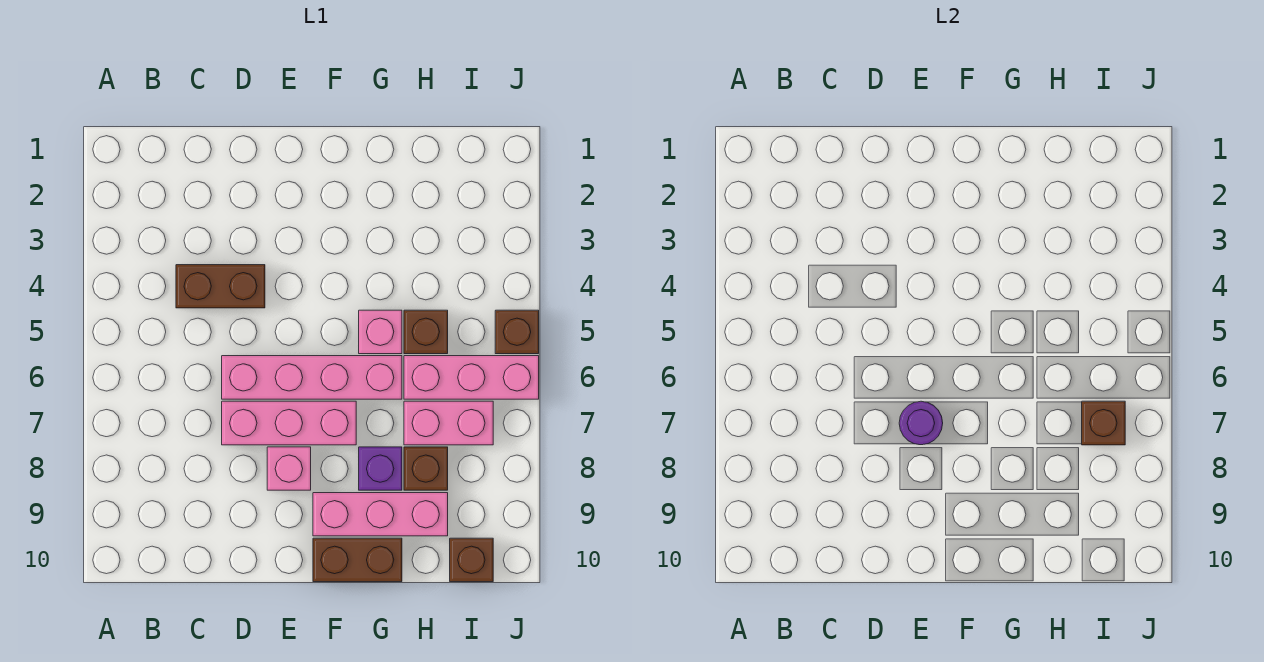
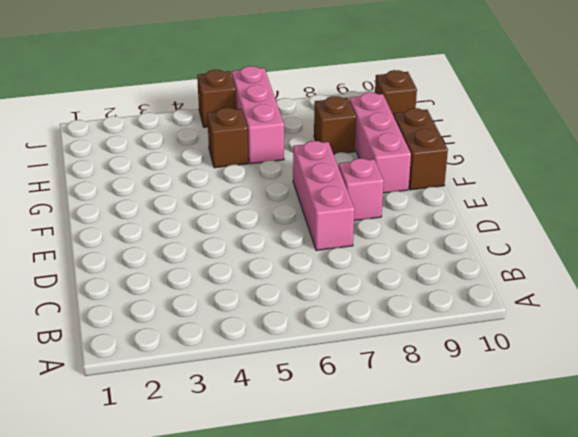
none -> brown brick C4:D4 level 1
none -> pink brick D6:G6 level 1
none -> pink brick G5 level 1

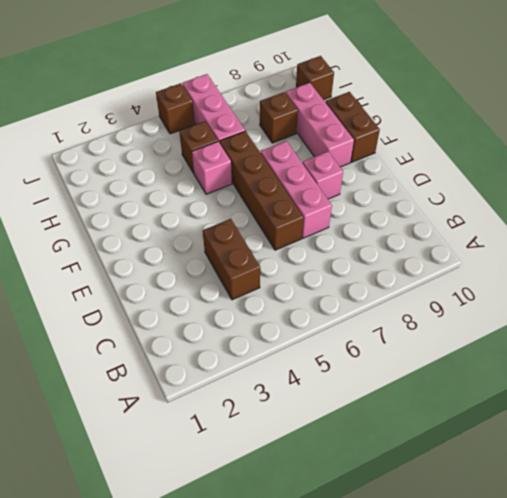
brown brick D6:G6 level 1 -> pink brick D6:G6 level 1
none -> purple brick G8 level 1
none -> pink brick H7:I7 level 1
none -> purple round brick E7 level 2

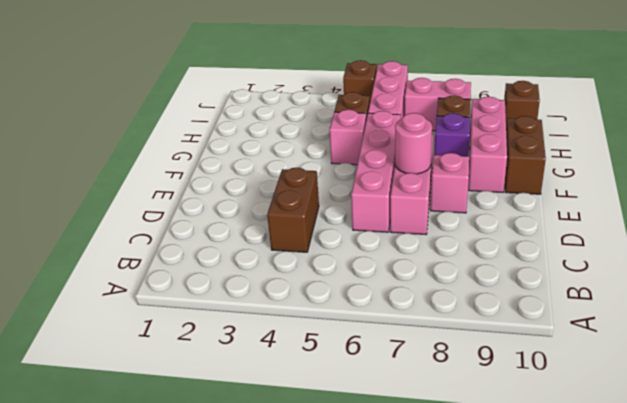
pink round brick E7 level 2 -> purple round brick E7 level 2
pink brick I7:I8 level 1 -> pink brick H7:I7 level 1
none -> brown brick I7 level 2

